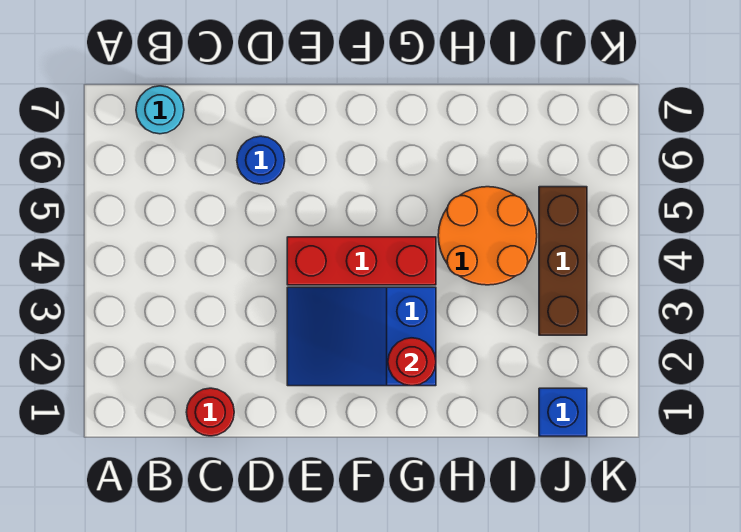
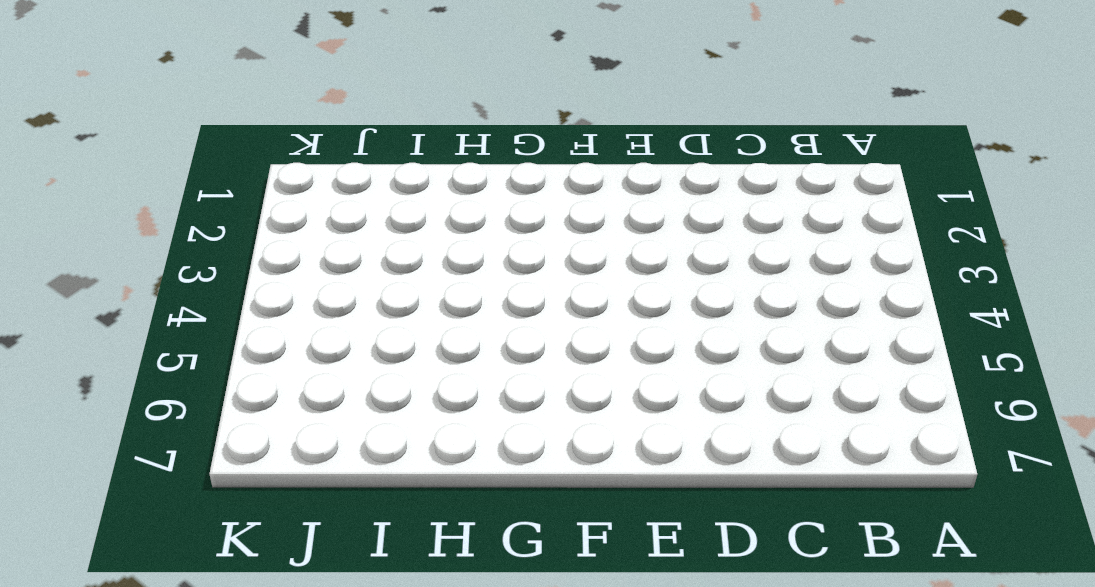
none -> cyan round brick B7 level 1
none -> red round brick C1 level 1

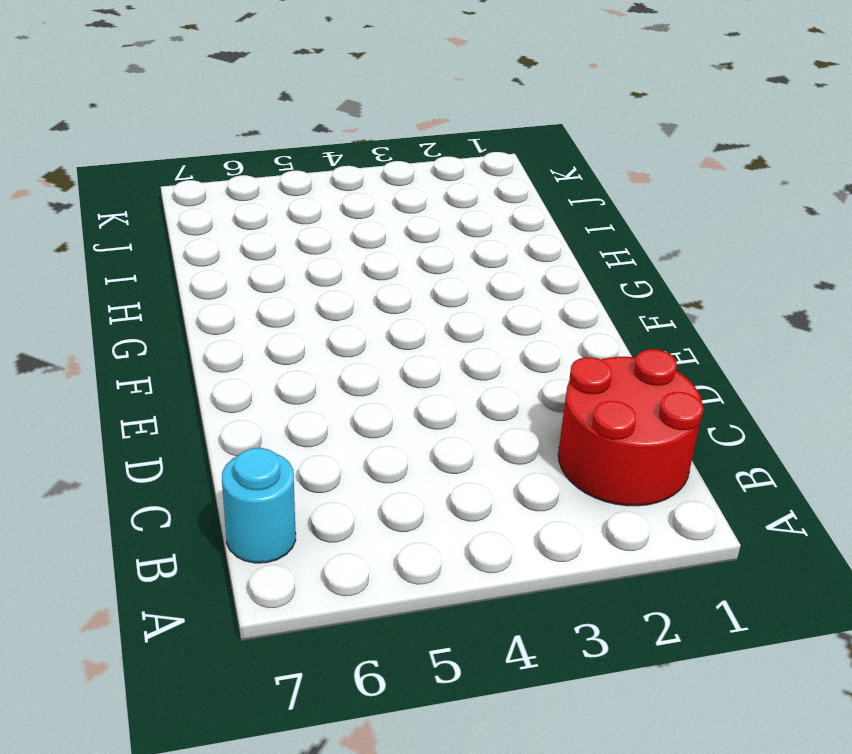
red round brick B1:C2 level 1 -> red round brick C1 level 1
none -> blue round brick D6 level 1
none -> blue slope E2:G3 level 1 top G

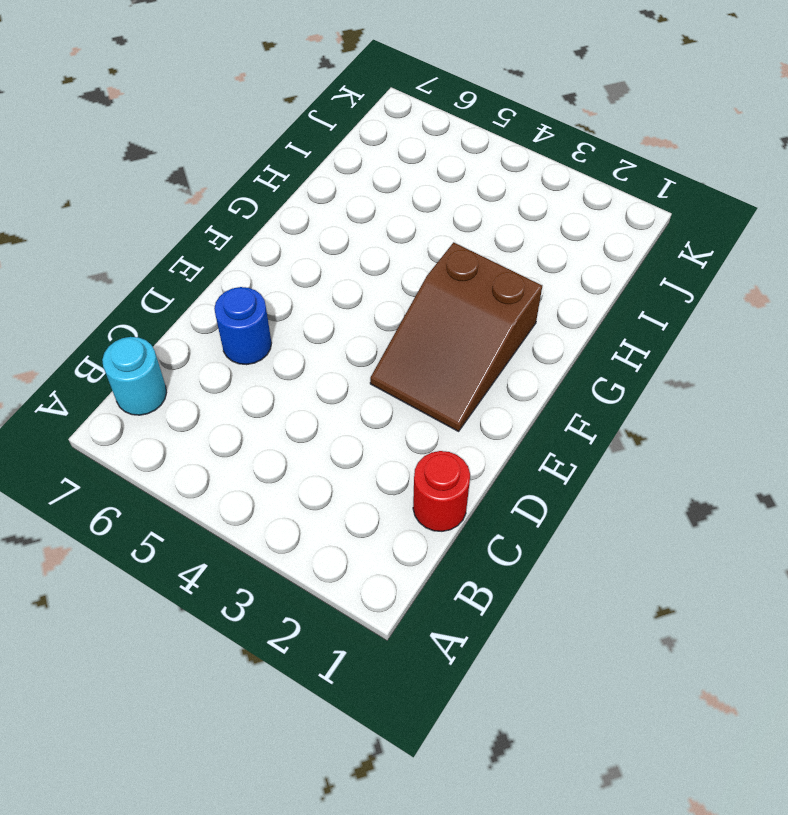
brown slope E2:G3 level 1 top G -> blue slope E2:G3 level 1 top G
none -> red brick E4:G4 level 1
none -> orange round brick H4:I5 level 1

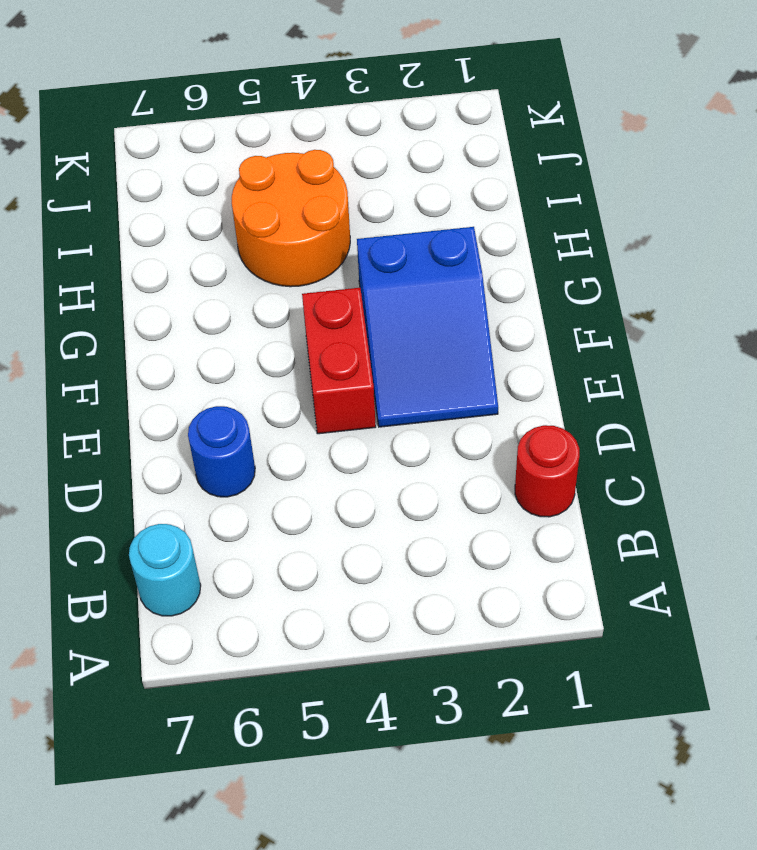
red brick E4:F4 level 1 -> red brick E4:G4 level 1
none -> blue brick J1 level 1
none -> brown brick J3:J5 level 1

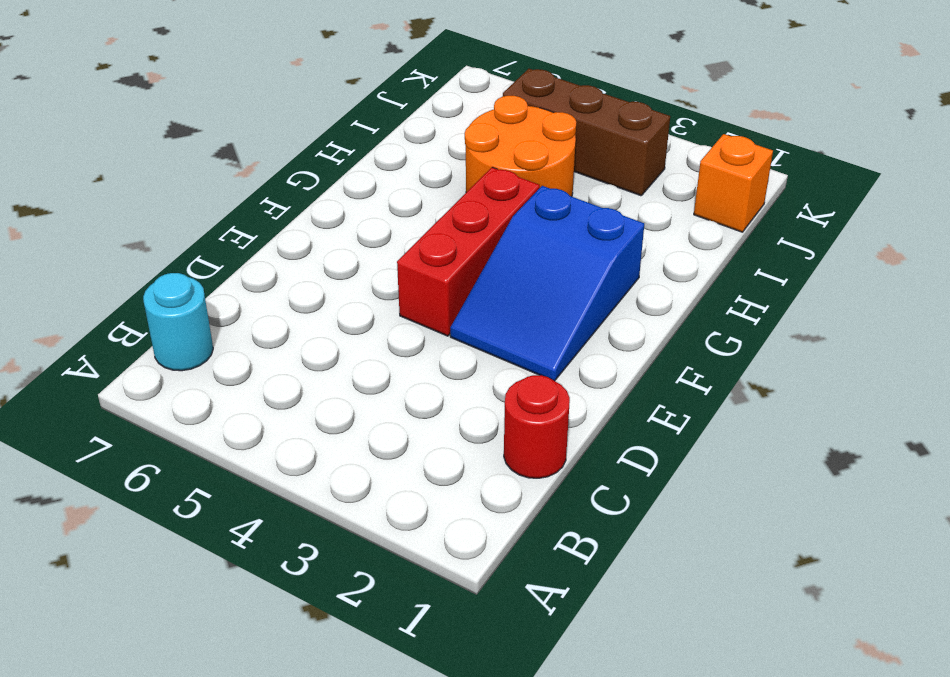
orange brick J1 level 1 -> blue brick J1 level 1
none -> blue round brick D6 level 1
none -> red round brick G2 level 2

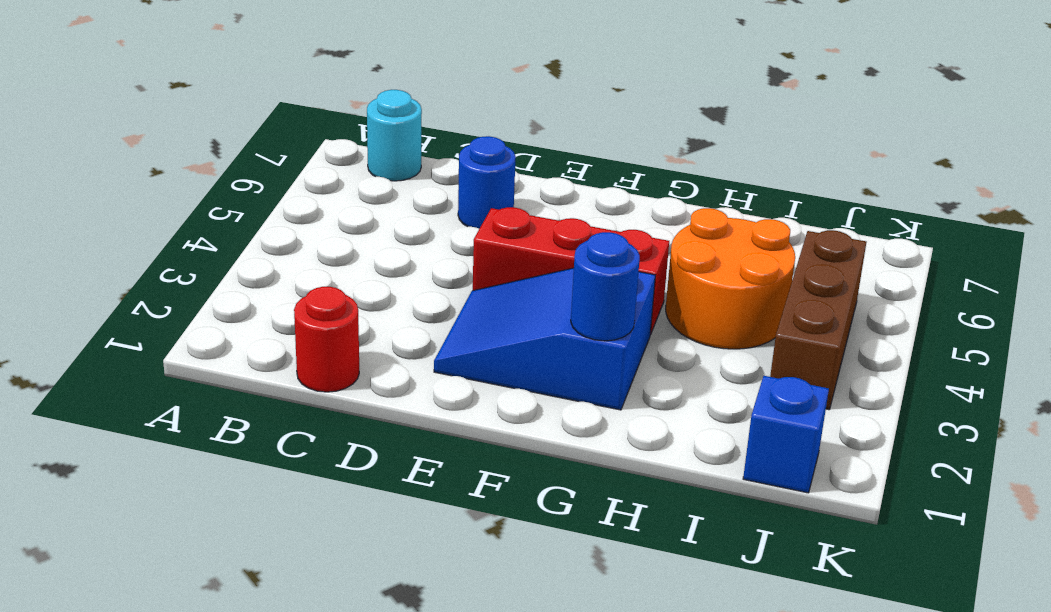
blue round brick G2 level 2 -> red round brick G2 level 2

